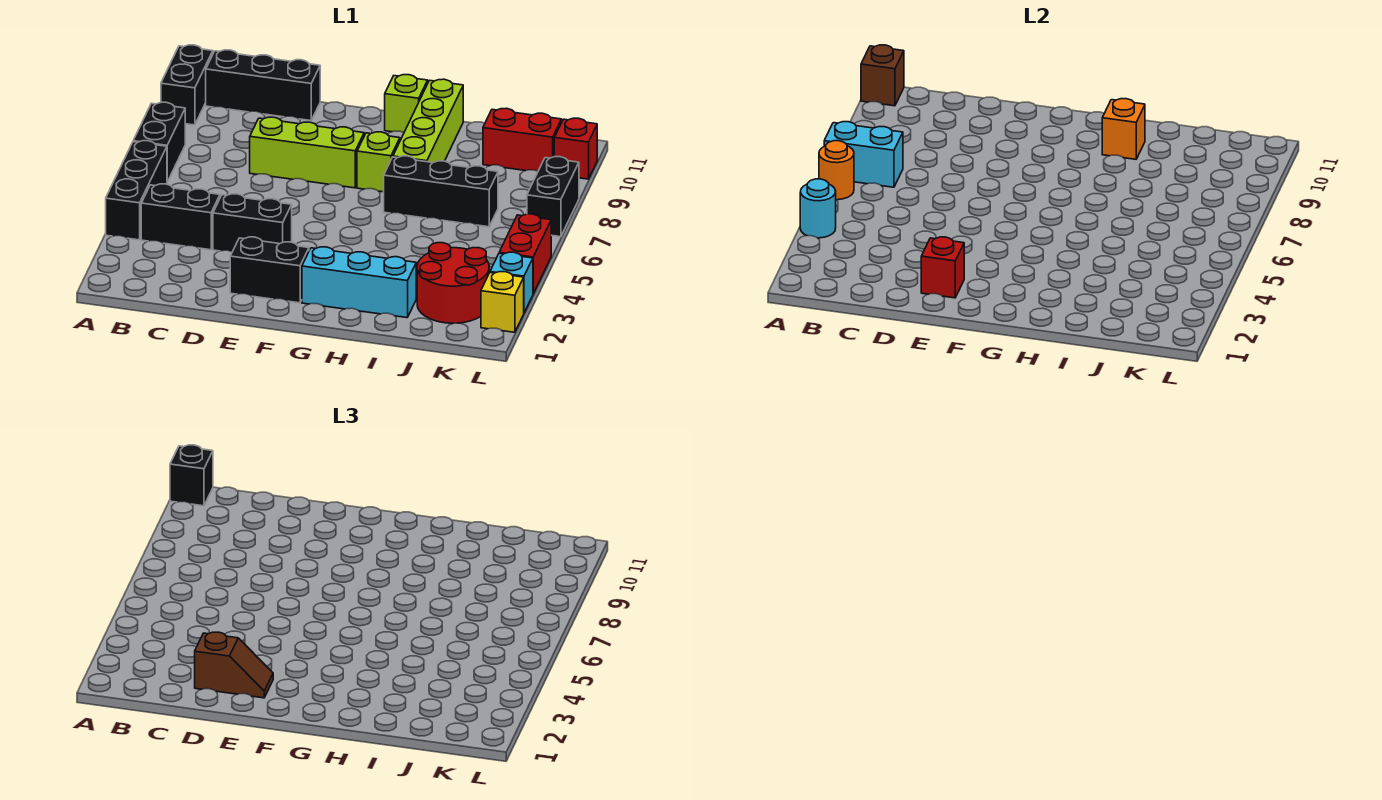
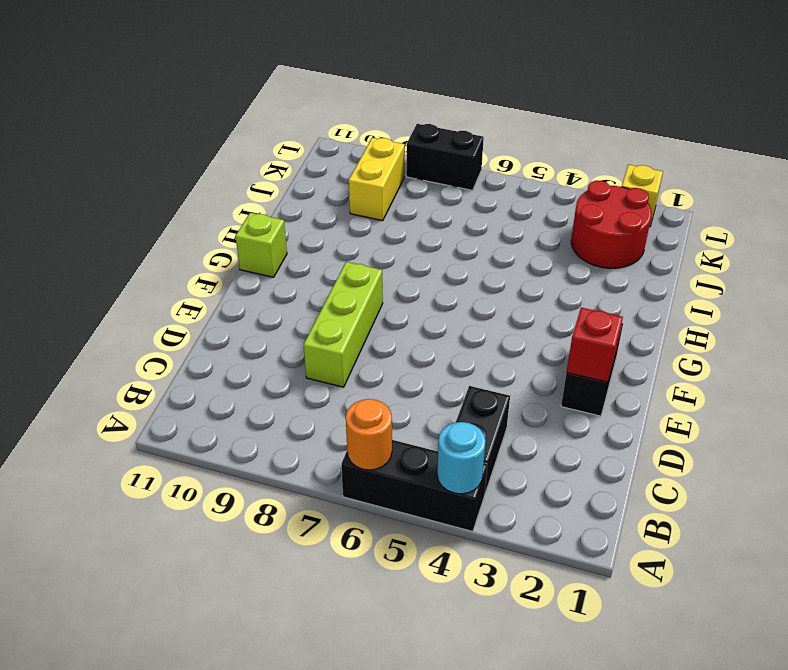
yellow brick J9:K9 level 1 -> none
none -> black brick A7:A8 level 1
none -> black brick A10:A11 level 1
none -> black brick B11:D11 level 1

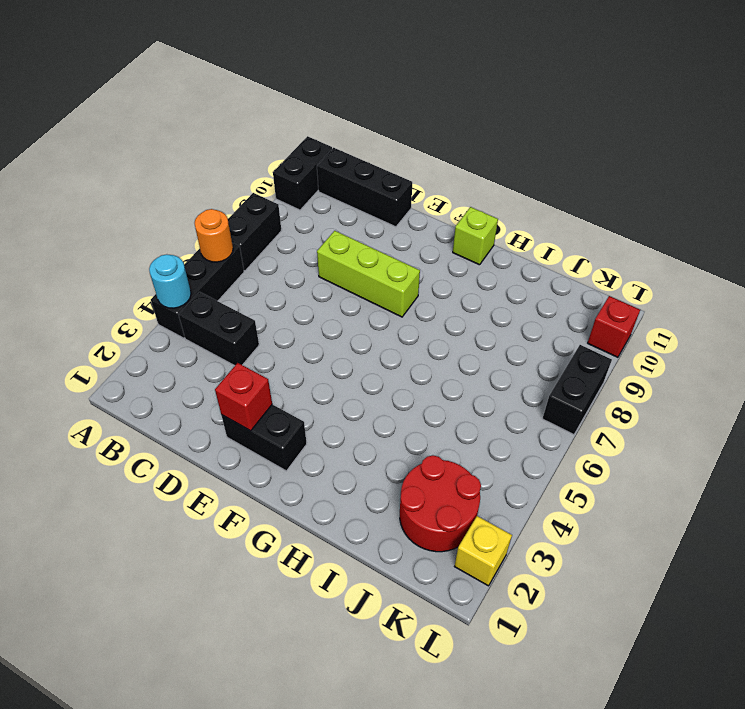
none -> black brick D4:E4 level 1
none -> cyan brick G2:I2 level 1
none -> lime brick G8 level 1

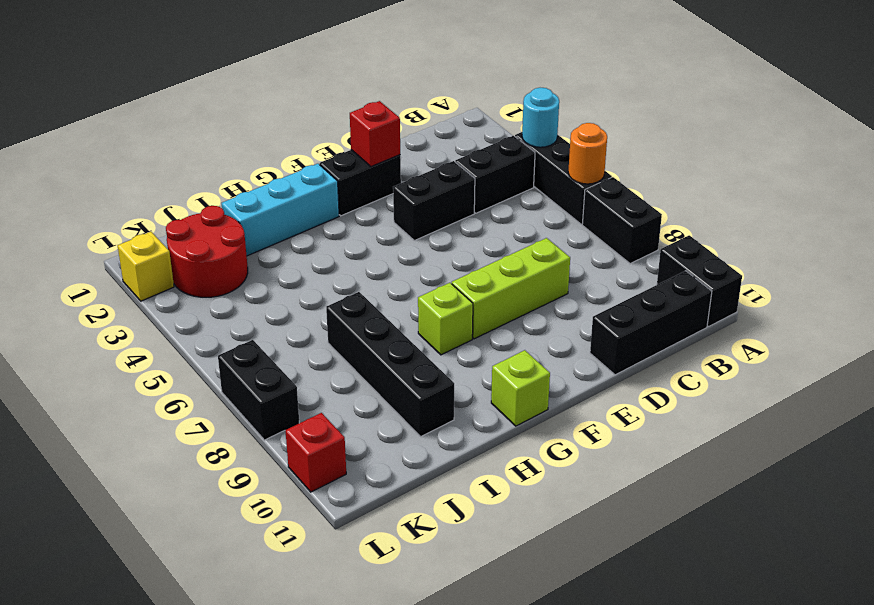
black brick I7:I10 level 1 -> black brick H7:J7 level 1
none -> lime brick H8:H11 level 1
none -> red brick J10:K10 level 1
none -> cyan brick L3 level 1

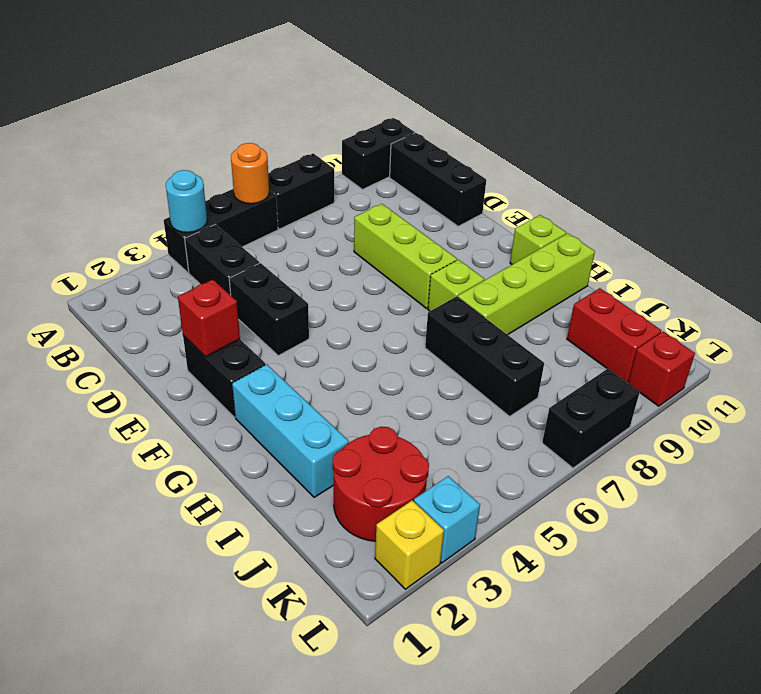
none -> red brick L4:L5 level 1
none -> cyan brick A7:B7 level 2
none -> brown brick A11 level 2

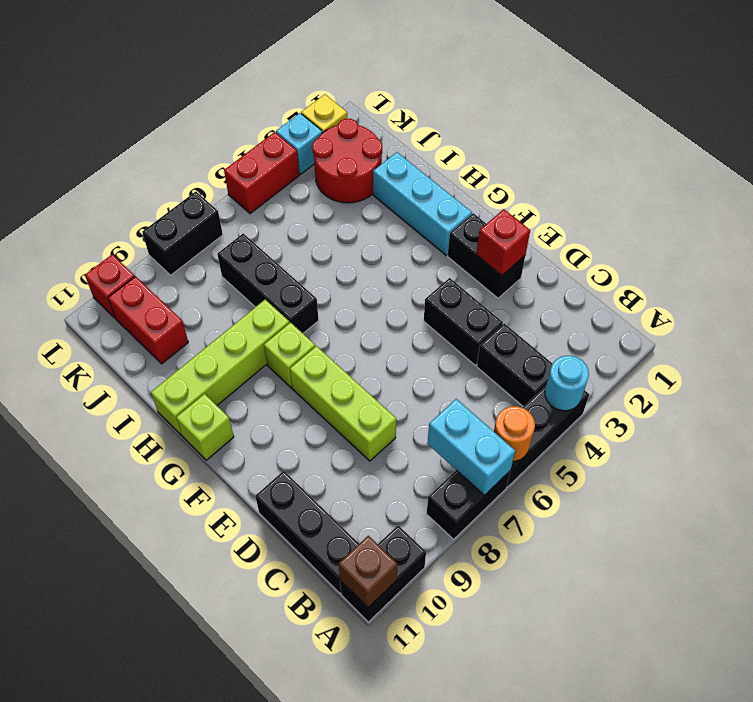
none -> orange brick H10 level 2
none -> black brick A11 level 3
none -> brown slope D2:E2 level 3 top D

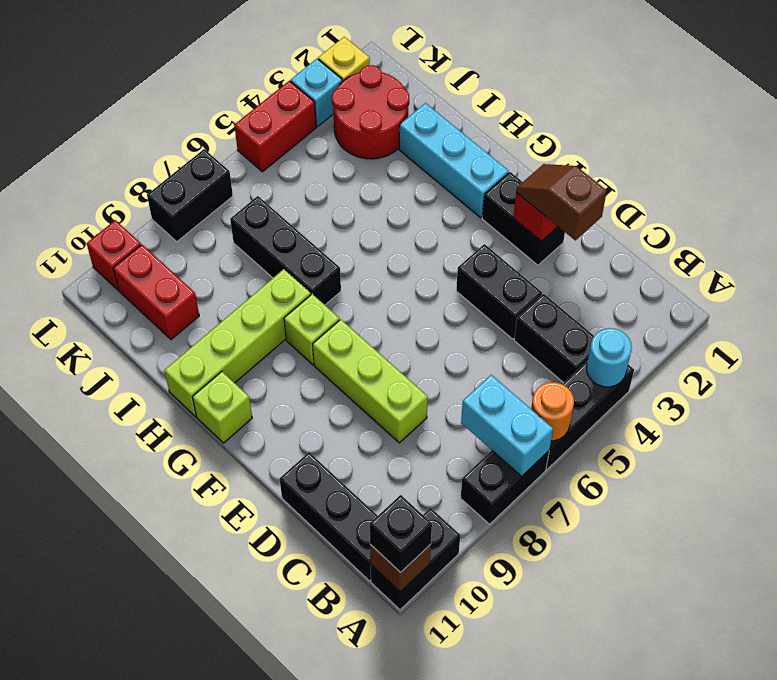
none -> orange brick H10 level 2

